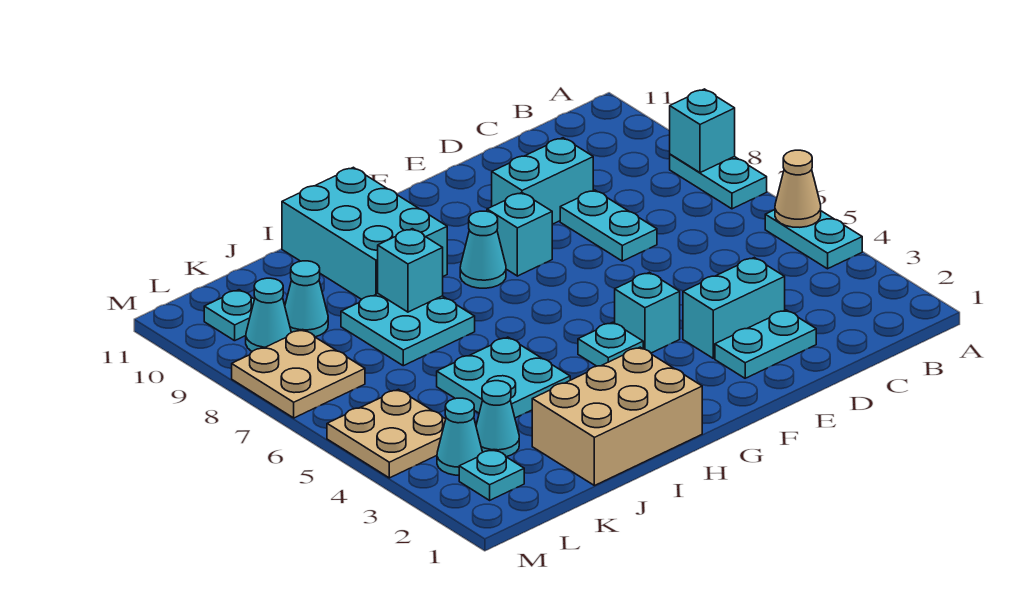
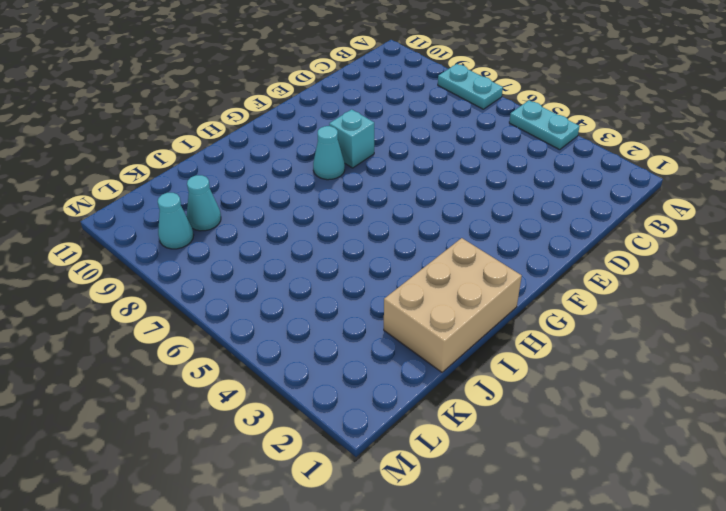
none -> cyan plate D2:E2 level 1
none -> cyan brick D3:E3 level 1
none -> cyan plate D7:D8 level 1

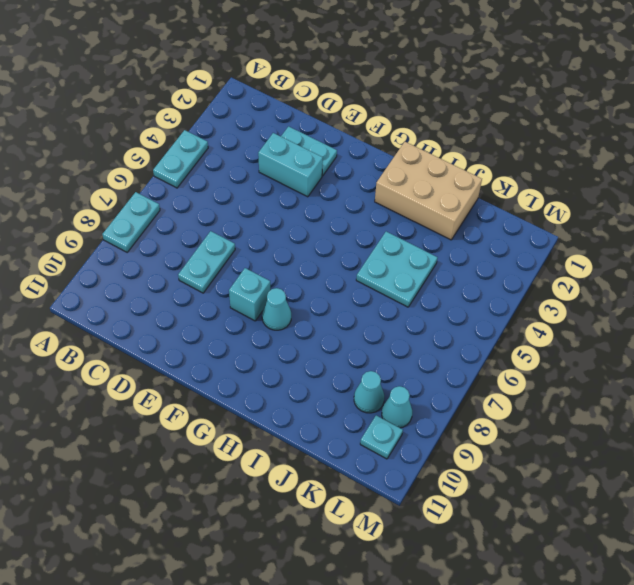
none -> cyan brick D9:E9 level 1
none -> cyan brick F4 level 1
none -> cyan plate G4 level 1

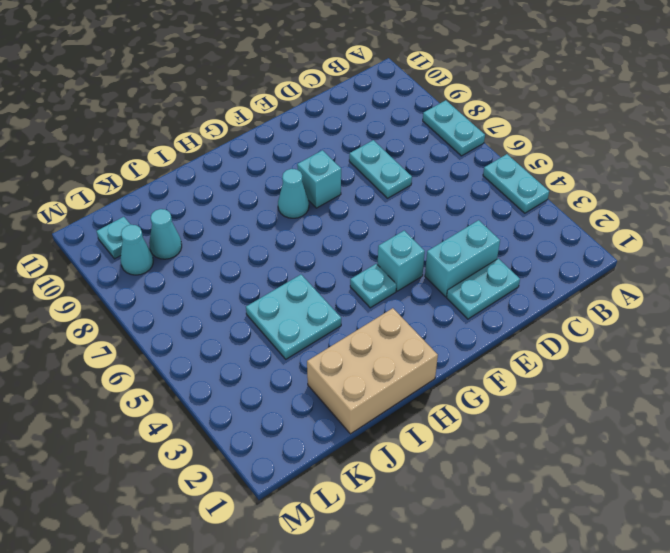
none -> cyan brick D9:E9 level 1
none -> cyan brick H9:I11 level 1
none -> cyan plate I7:J8 level 1

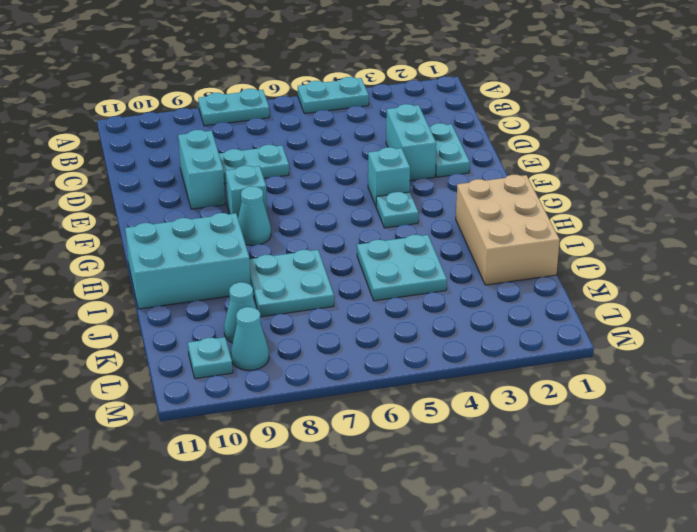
none -> cyan cone K3 level 1
none -> cyan plate L2 level 1
none -> cyan cone L3 level 1

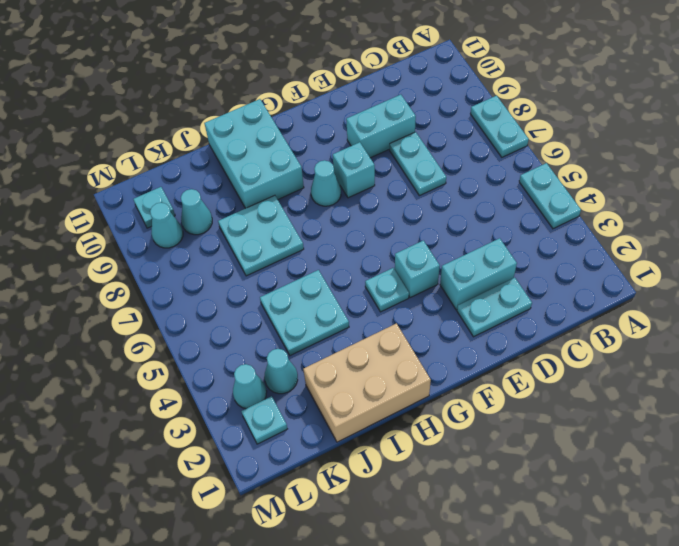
none -> tan plate L4:M5 level 1
none -> tan plate L7:M8 level 1
none -> tan cone A5 level 2

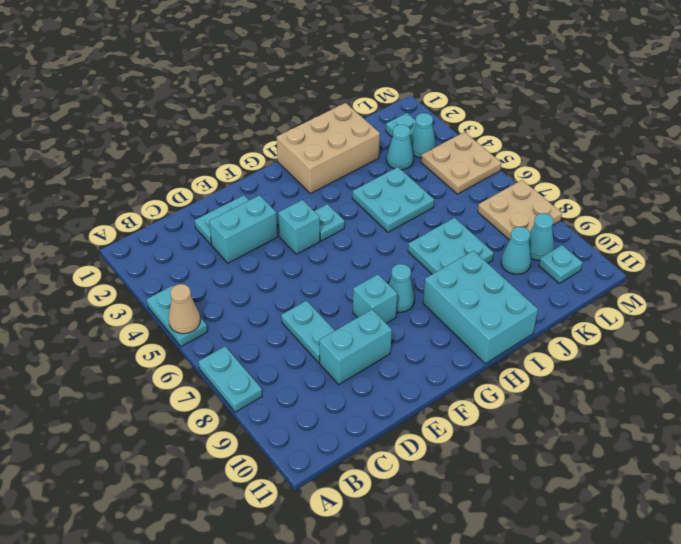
none -> cyan brick A8 level 2
none -> cyan brick I8 level 2

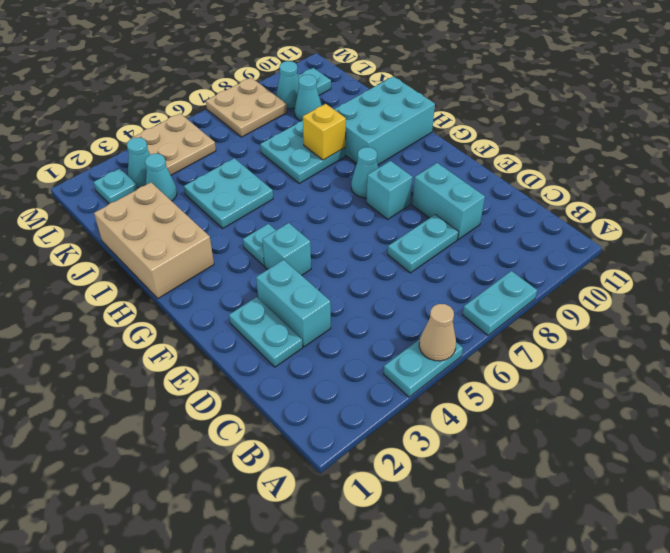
yellow brick I8 level 2 -> cyan brick I8 level 2
none -> cyan brick A8 level 2

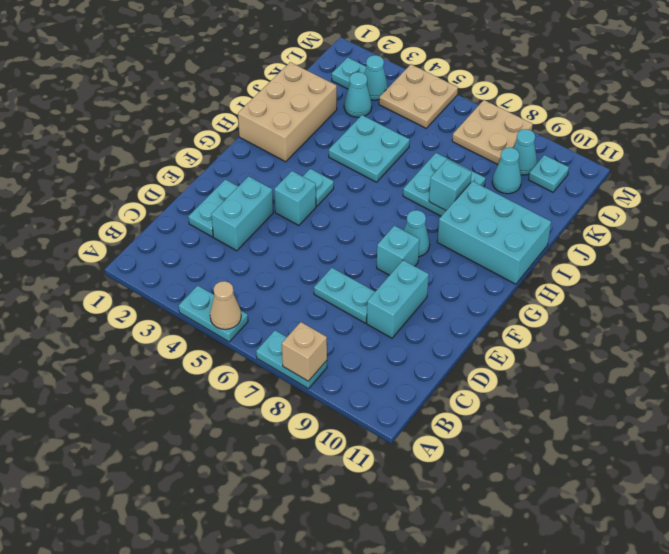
tan brick A8 level 2 -> cyan brick A8 level 2

